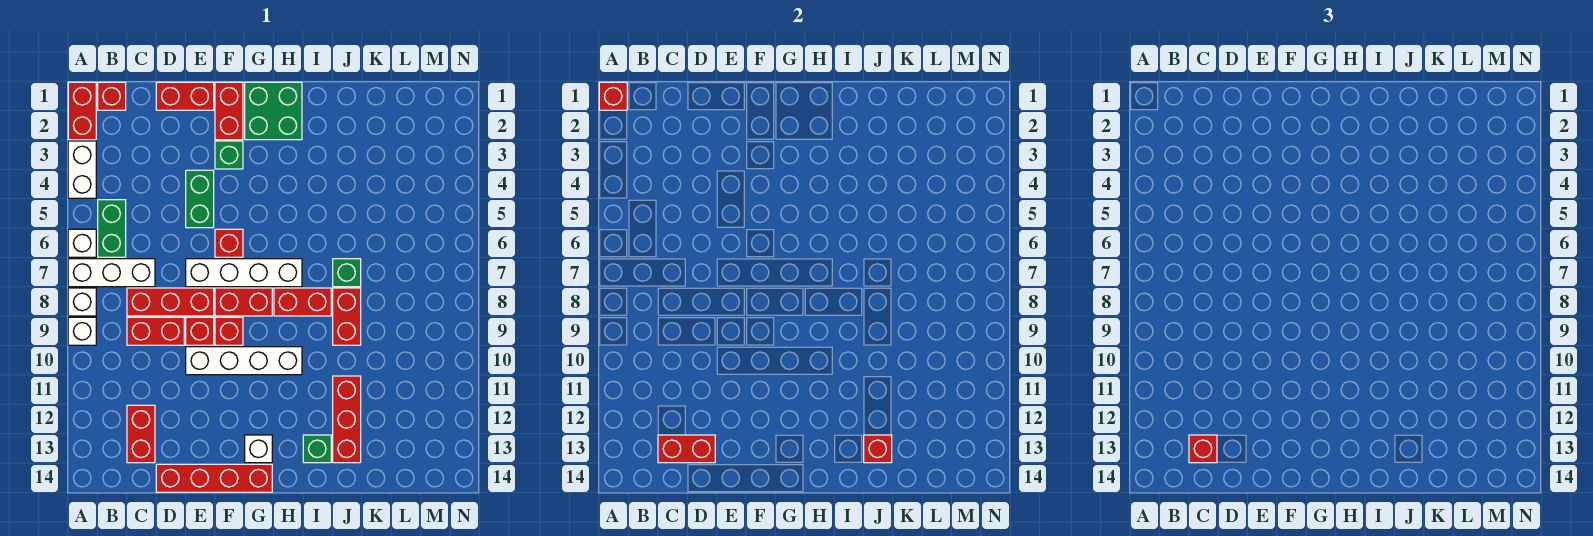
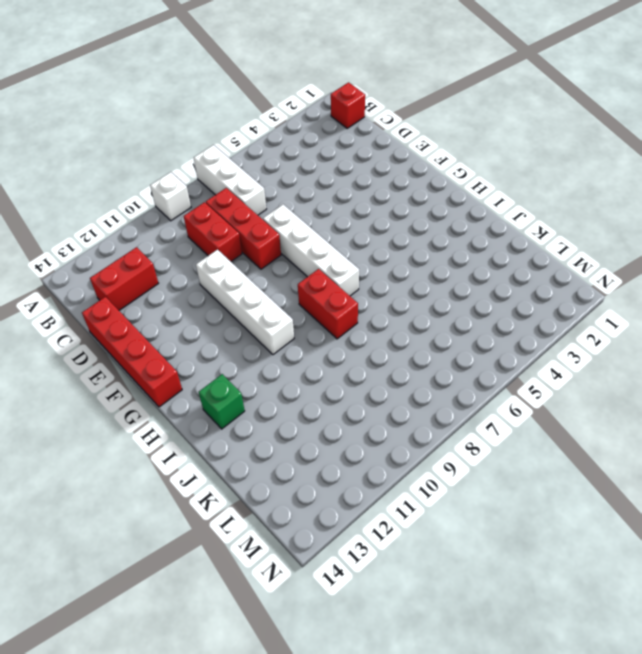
none -> red brick A1:A2 level 1
none -> white brick A3:A4 level 1
none -> white brick A6 level 1
none -> white brick A8 level 1

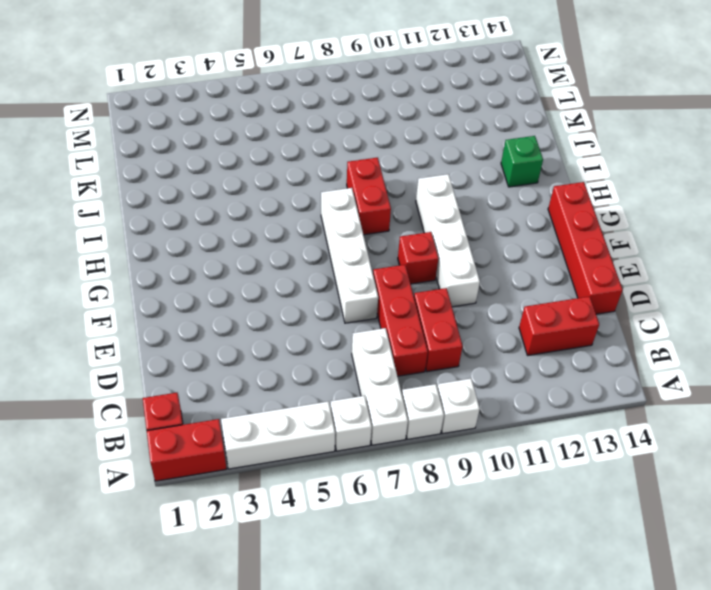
white brick A3:A5 level 1 -> white brick A3:A4 level 1
none -> green brick B5:B6 level 1
none -> red brick D1:E1 level 1
none -> green brick E4:E5 level 1
none -> red brick E9 level 1

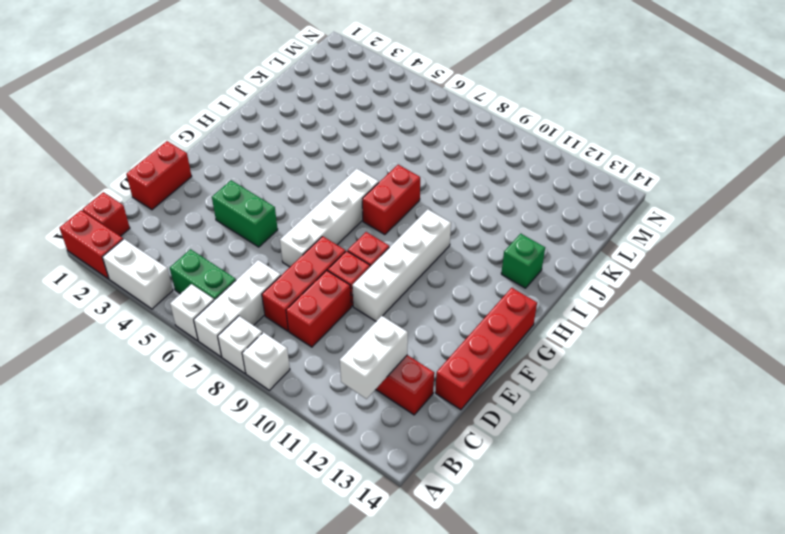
white brick B12:C12 level 2 -> none
none -> red brick F1:F2 level 1
none -> green brick F3 level 1
none -> red brick F6 level 1
none -> red brick F8:G8 level 1

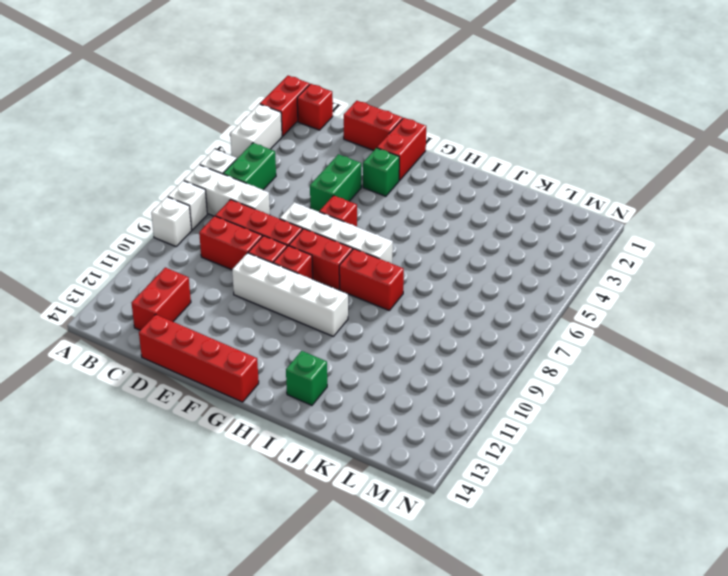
none -> green brick G1:H2 level 1
none -> white brick G13 level 1
none -> green brick J7 level 1
none -> red brick J8:J9 level 1

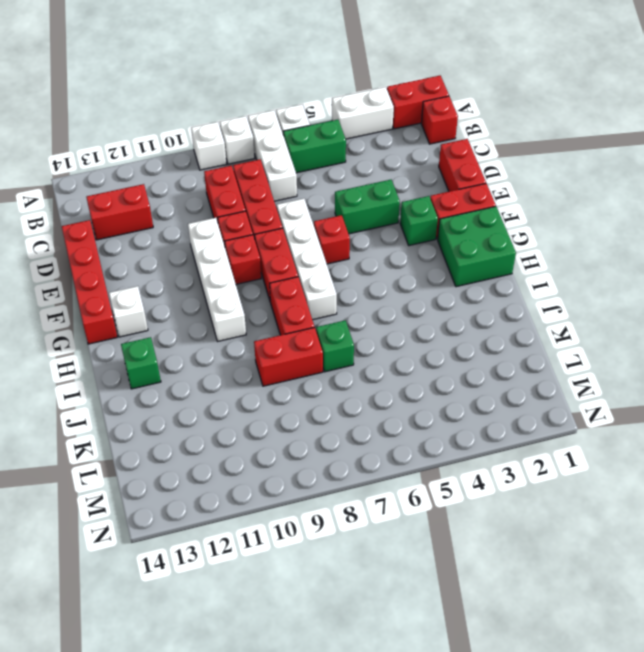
none -> red brick J11:J13 level 1
none -> red brick A1 level 2
none -> red brick C13:D13 level 2
none -> red brick J13 level 2

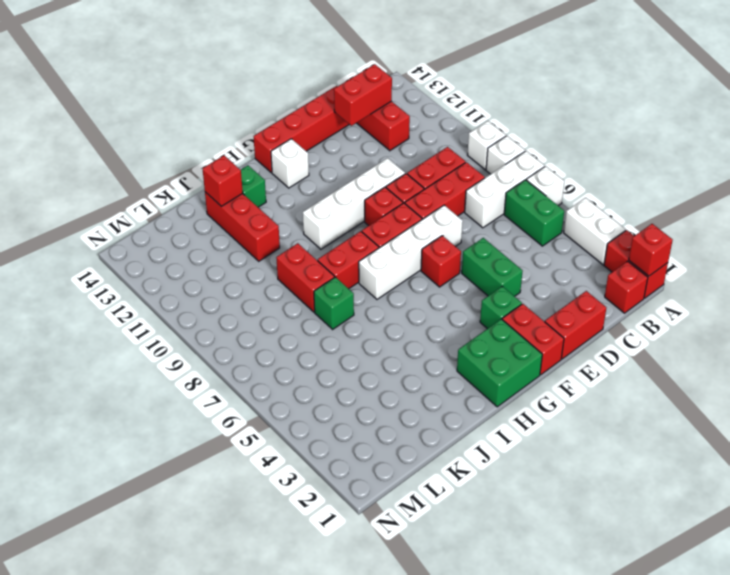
none -> red brick C13 level 3

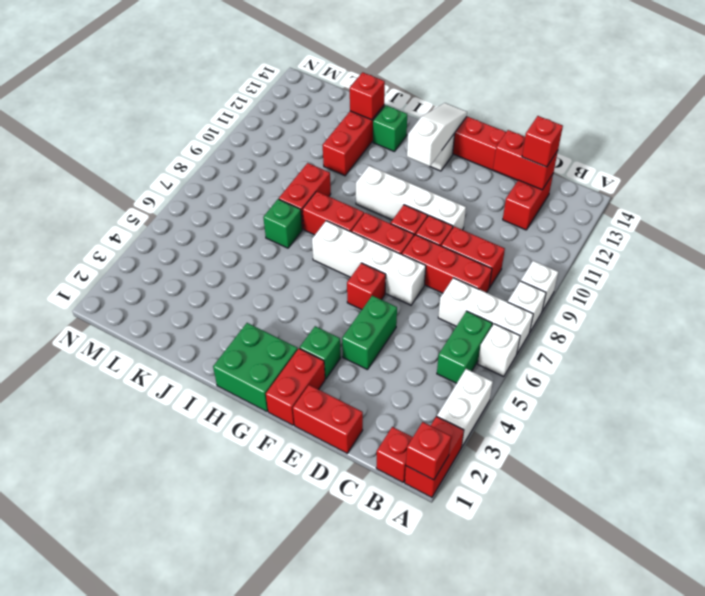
white slope G12:G14 level 2 top 12 -> none

